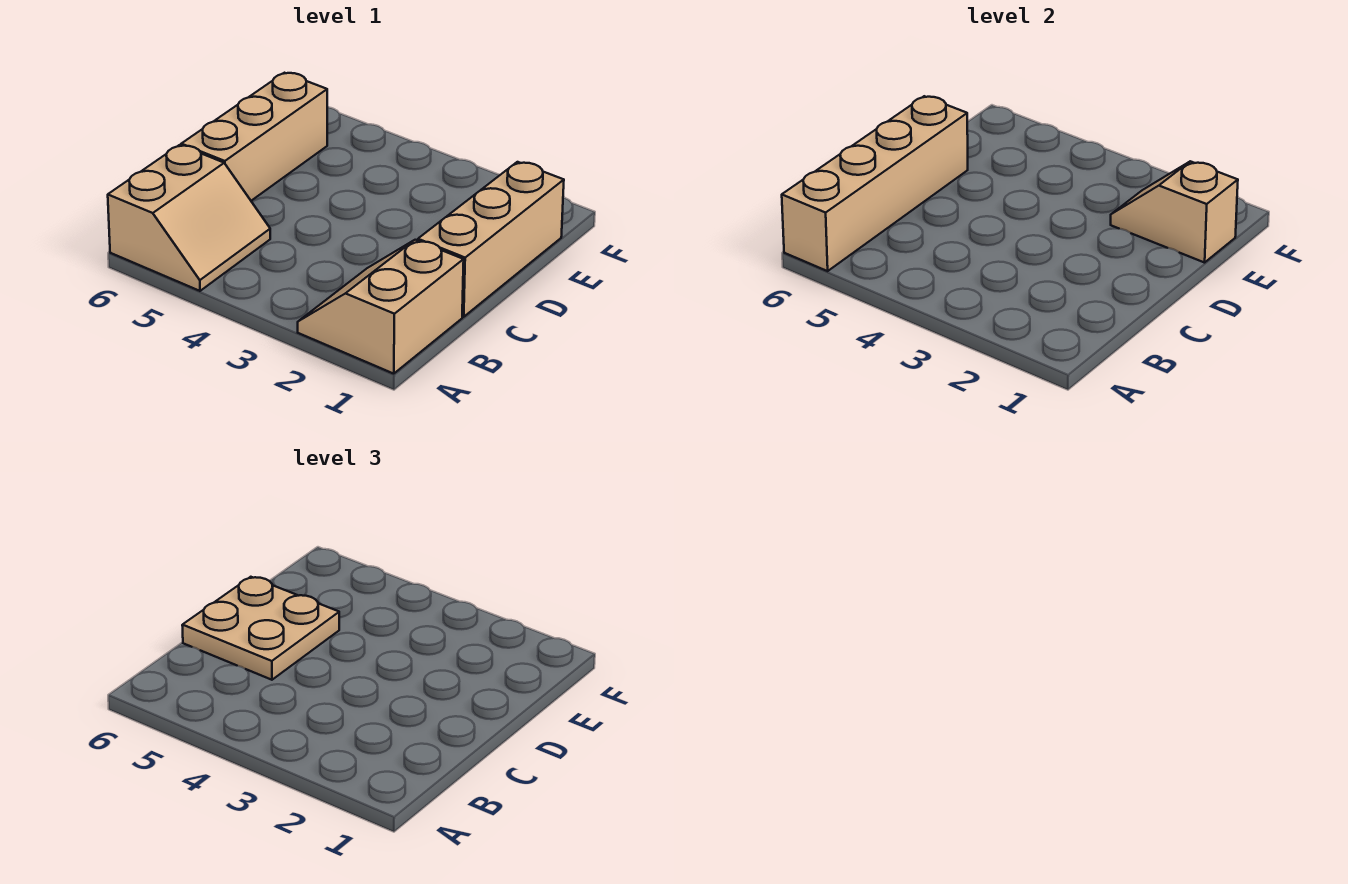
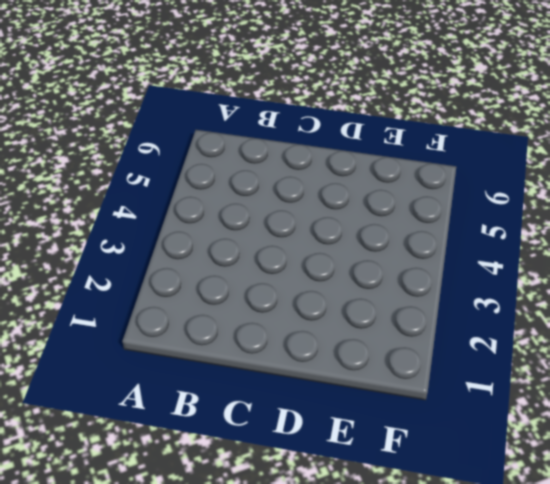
none -> tan slope A1:B2 level 1 top 1
none -> tan slope A5:B6 level 1 top 6

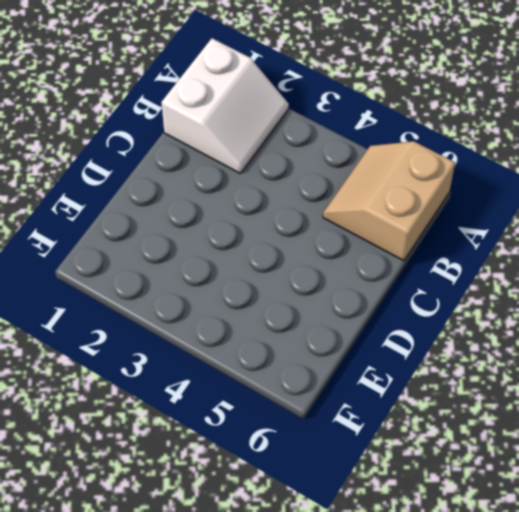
white slope A1:B2 level 1 top 1 -> tan slope A1:B2 level 1 top 1
none -> tan brick C1:E1 level 1
none -> tan brick C6:E6 level 1

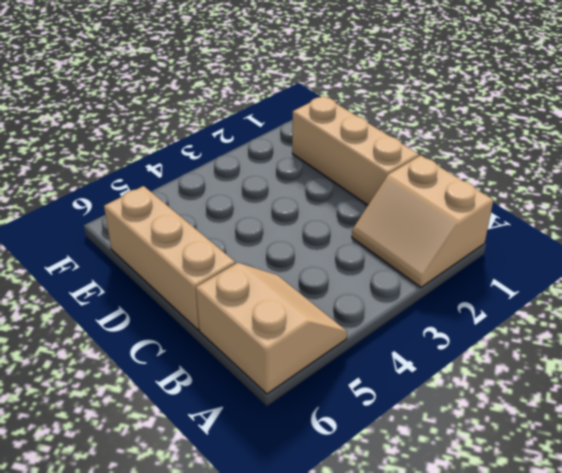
none -> tan brick A6:D6 level 2
none -> tan slope E1:E2 level 2 top 1

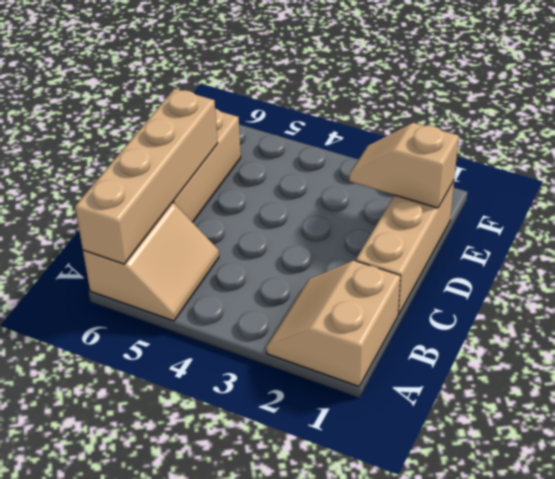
none -> tan plate C5:D6 level 3

